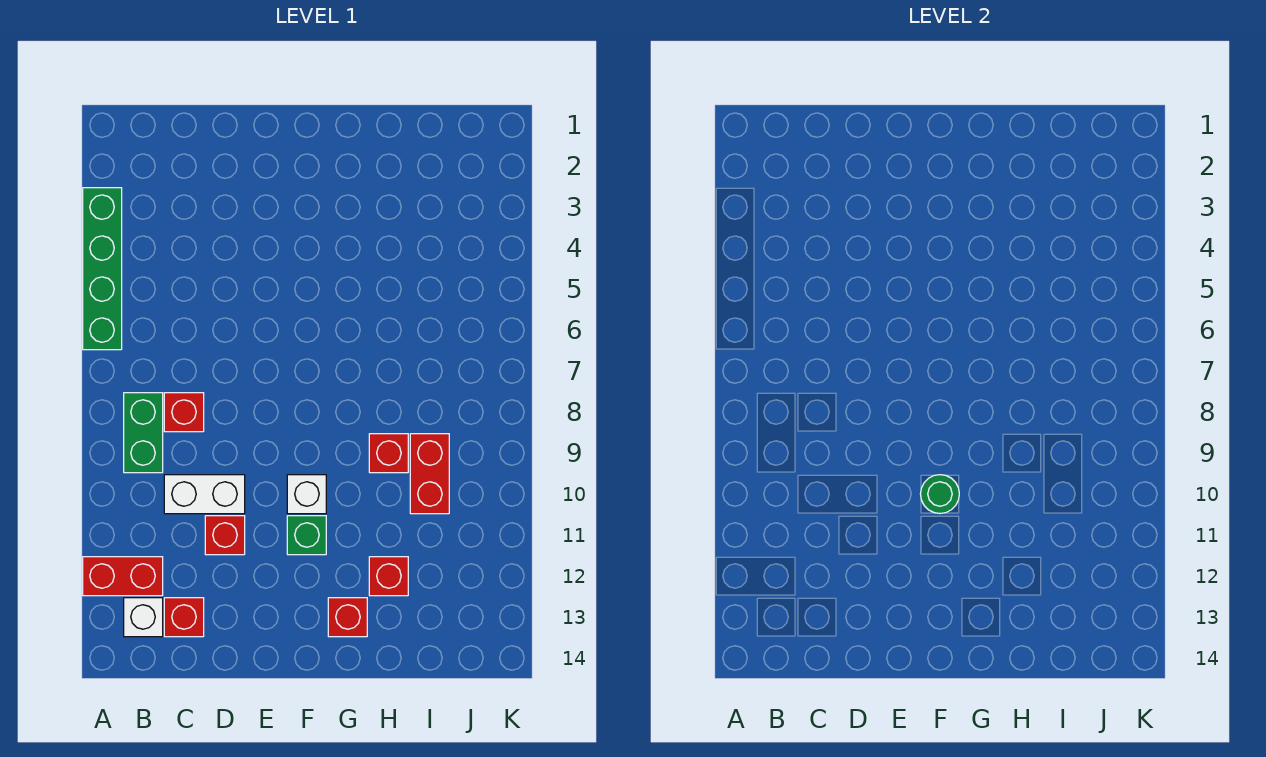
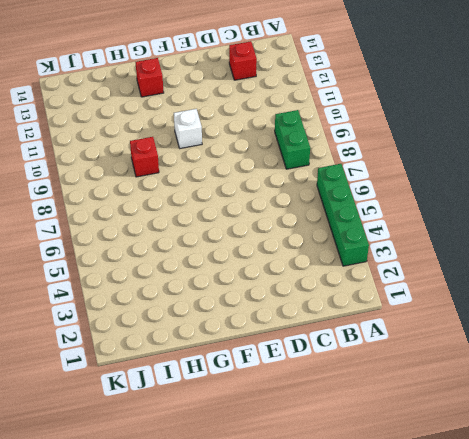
none -> red brick A12:B12 level 1
none -> white brick B13 level 1
none -> red brick C8 level 1

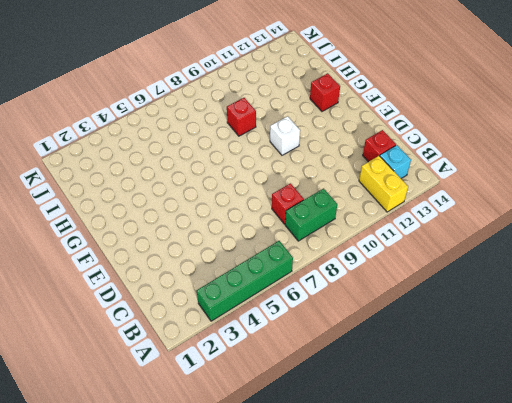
yellow brick A12:B12 level 1 -> red brick A12:B12 level 1
cyan brick B13 level 1 -> white brick B13 level 1
none -> white brick C10:D10 level 1
none -> red brick D11 level 1
none -> green brick F11 level 1

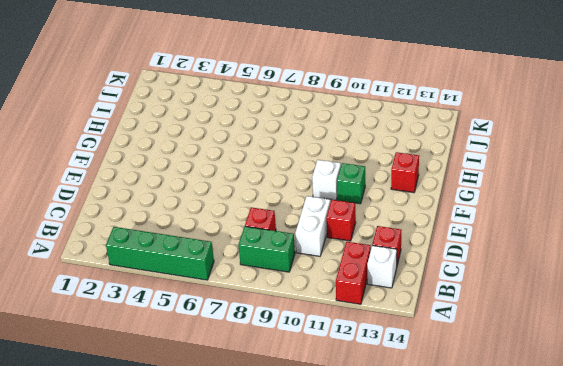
none -> red brick H9 level 1
none -> red brick H12 level 1
none -> red brick I9:I10 level 1

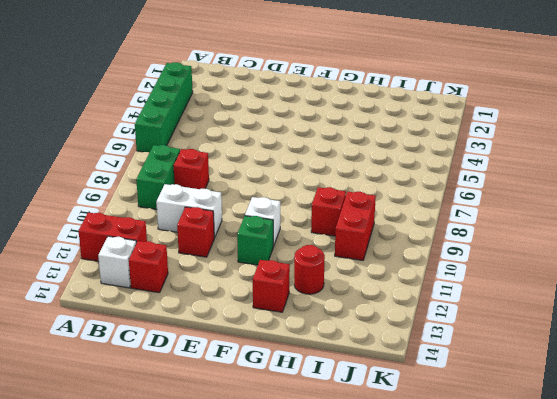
red round brick H12 level 1 -> red brick H12 level 1
none -> green round brick F10 level 2

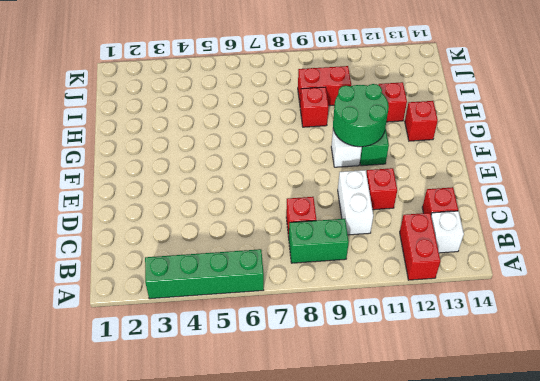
green round brick F10:G11 level 2 -> green round brick F10 level 2

